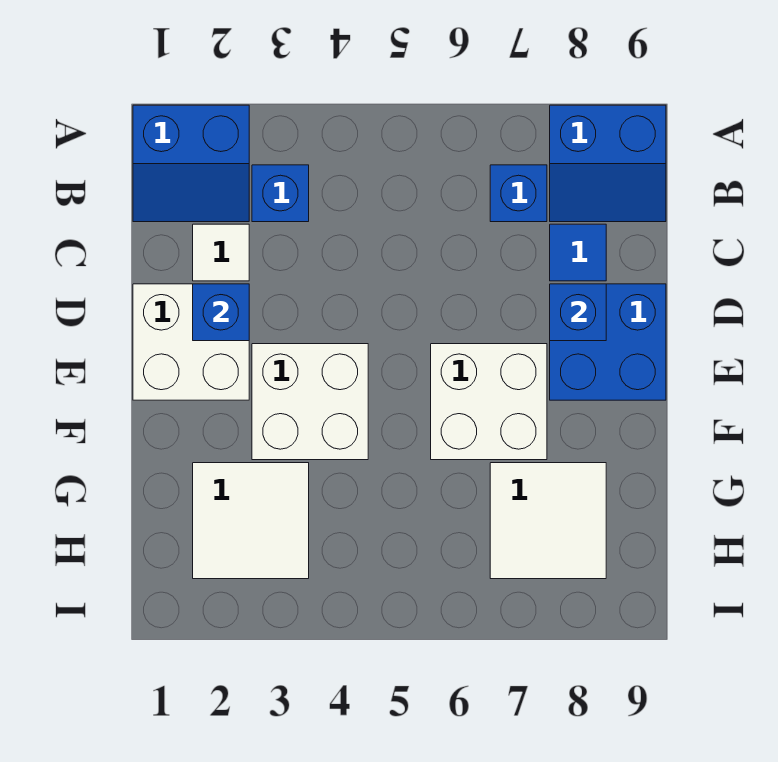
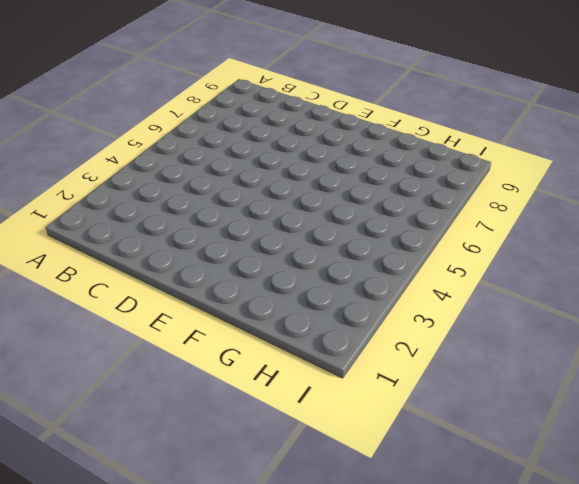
none -> blue slope A1:B2 level 1 top A
none -> blue slope A8:B9 level 1 top A
none -> blue brick B3 level 1

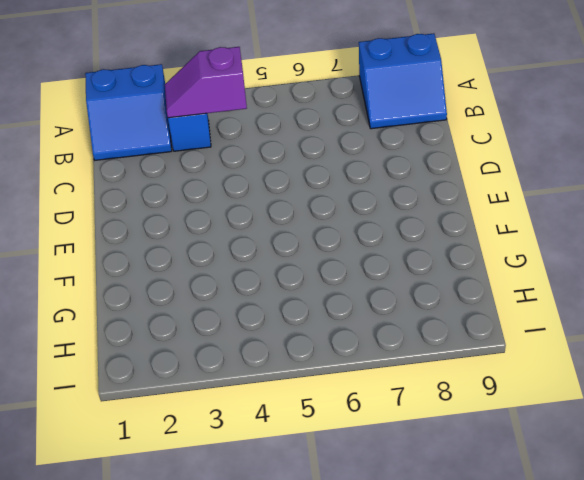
purple slope B3:B4 level 2 top 4 -> none
none -> blue brick B7 level 1
none -> white tile C2 level 1
none -> blue tile C8 level 1

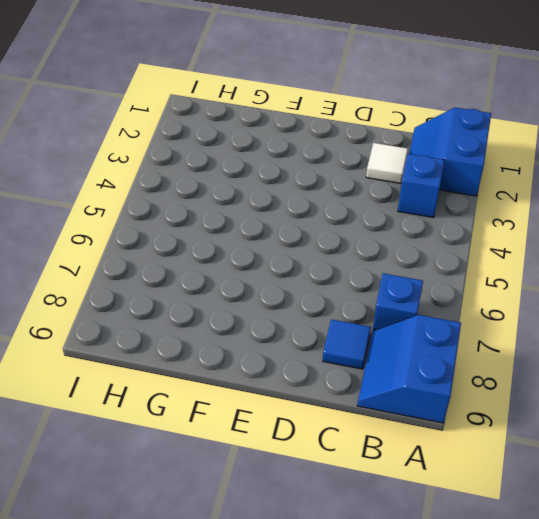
none -> white brick D1:E2 level 1
none -> blue brick D8:E9 level 1
none -> white brick E3:F4 level 1

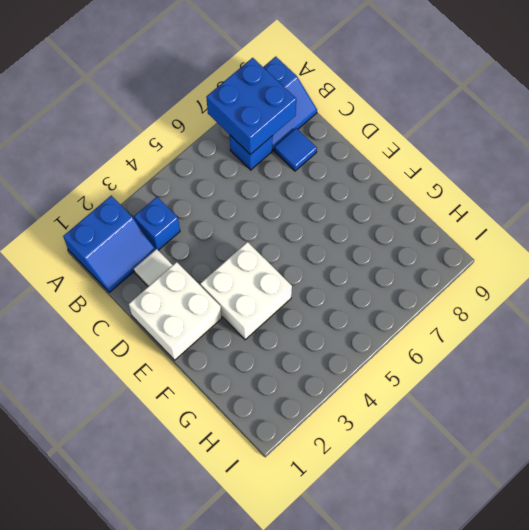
blue brick A7:B8 level 2 -> blue brick D8:E9 level 1
none -> white brick E6:F7 level 1
none -> white tile G2:H3 level 1
none -> white tile G7:H8 level 1

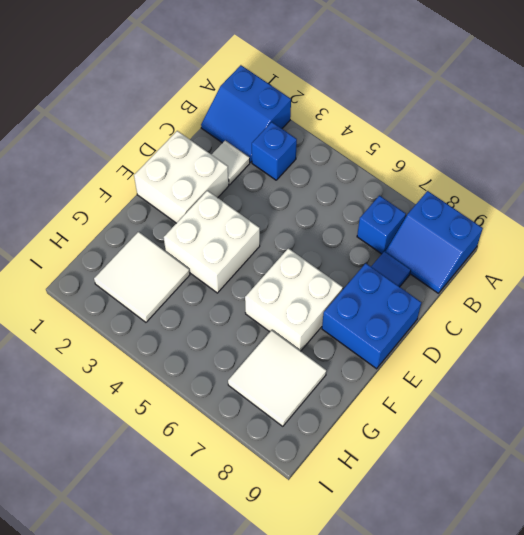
none -> blue brick D2 level 2
none -> blue brick D8 level 2

